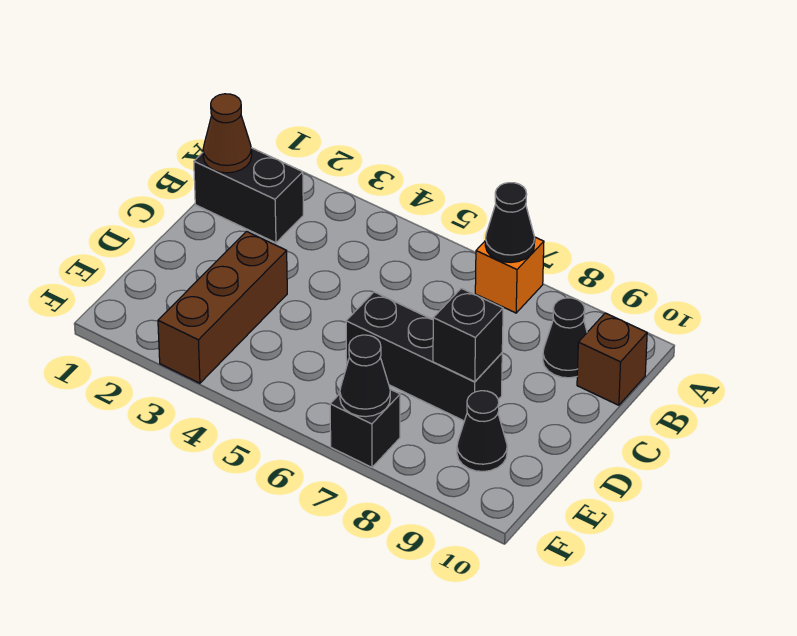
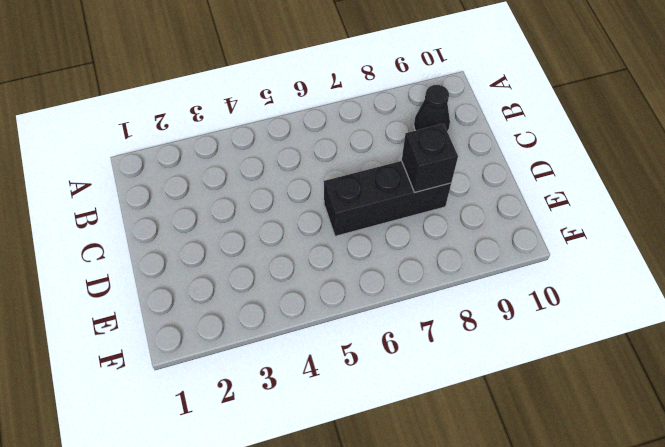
none -> orange brick A7 level 1
none -> black brick B1:B2 level 1
none -> brown brick B10 level 1

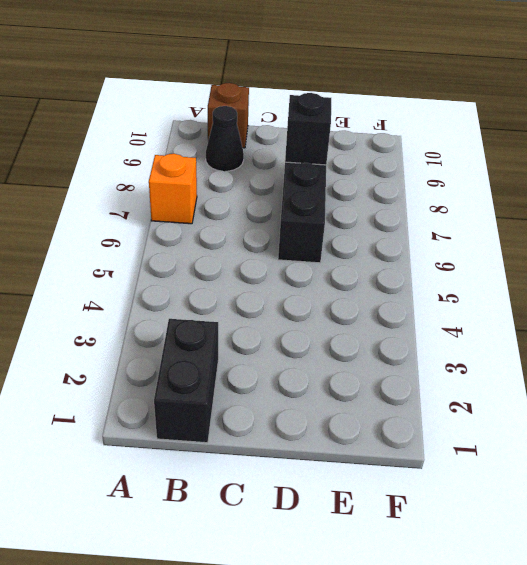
none -> brown brick D3:F3 level 1
none -> black cone E9 level 1
none -> black brick F7 level 1

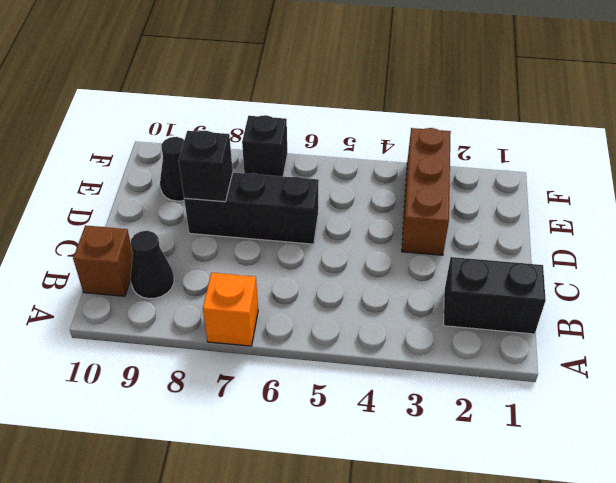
none -> black cone A7 level 2
none -> brown cone B1 level 2
none -> black cone F7 level 2

